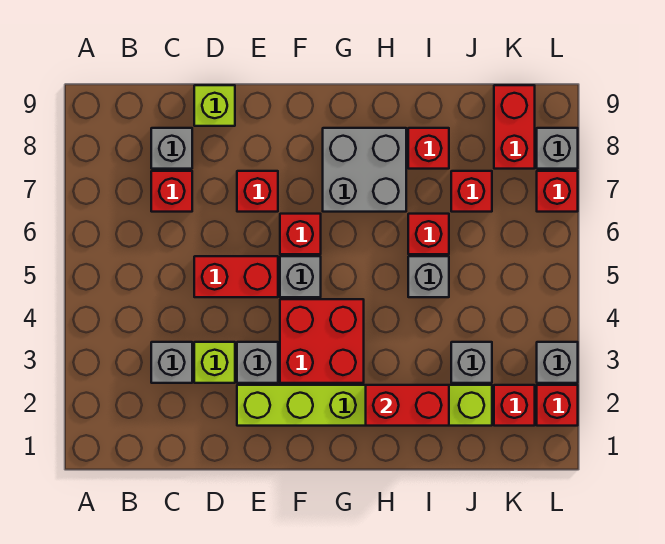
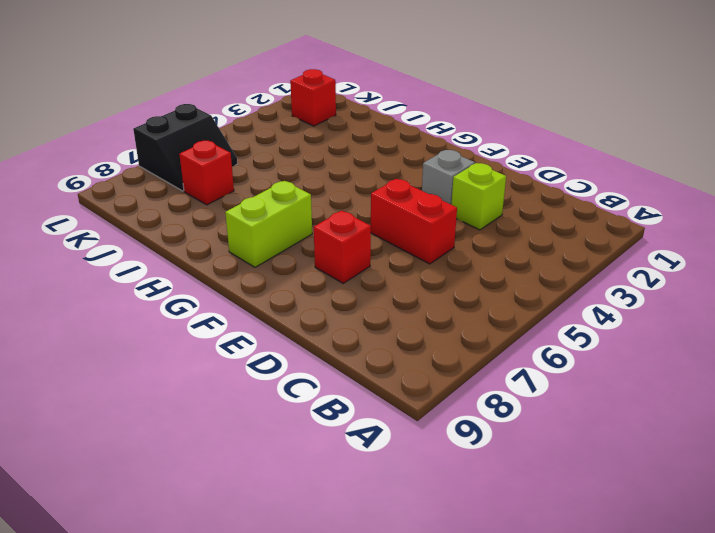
lime brick G7:G8 level 1 -> grey brick G7:H8 level 1
black slope K6:L7 level 1 top L -> red brick L7 level 1
none -> grey brick C3 level 1
none -> red brick C7 level 1
none -> grey brick C8 level 1

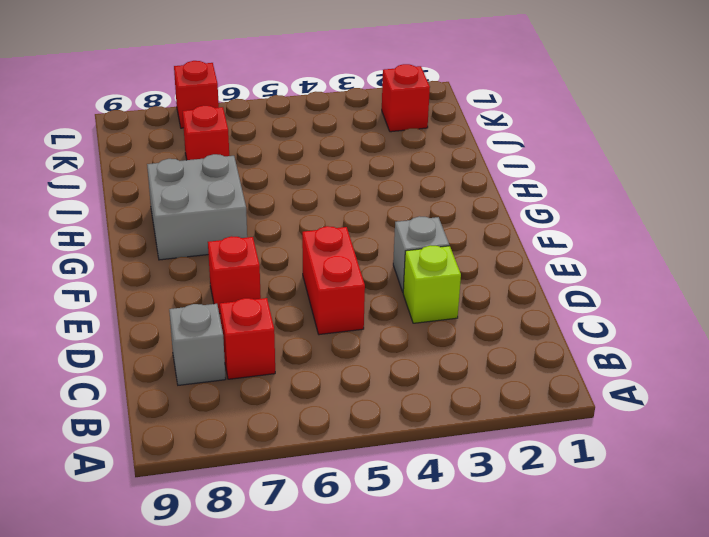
none -> grey brick C3 level 1
none -> lime brick D9 level 1
none -> lime brick E2:J2 level 1

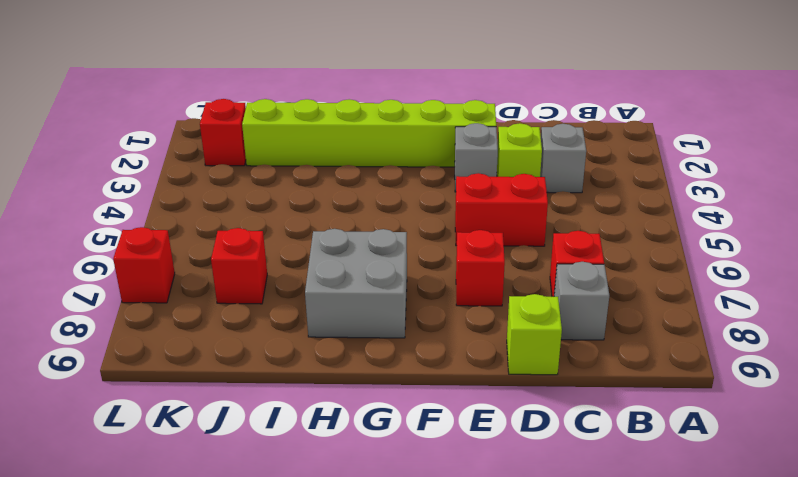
none -> red brick F3:G4 level 1
none -> grey brick F5 level 1
none -> red brick F6 level 1

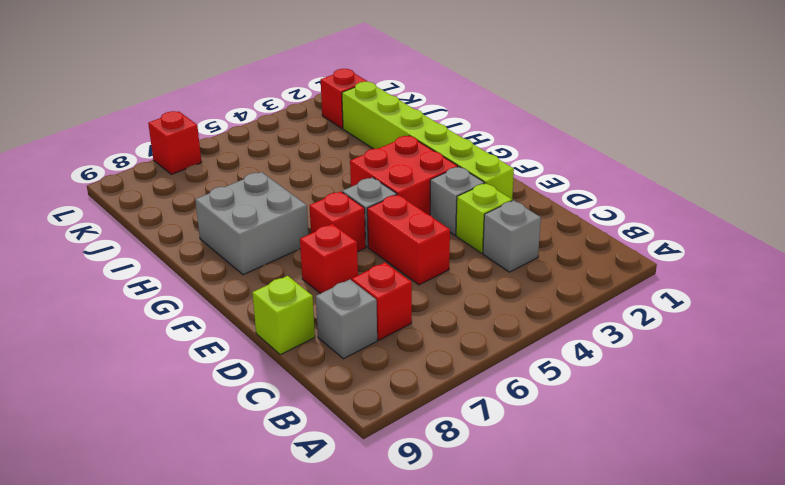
none -> grey brick I5 level 1
none -> red brick I6 level 1
none -> red brick I8 level 1

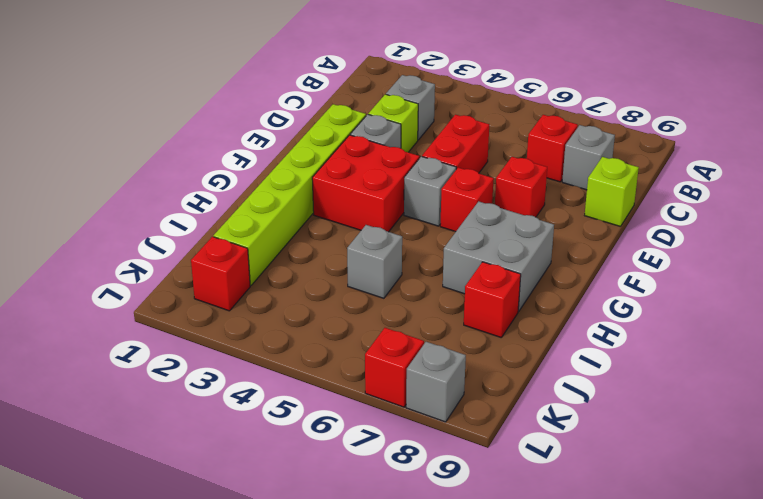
none -> red brick I6 level 1
none -> grey brick J3 level 1
none -> red brick J7 level 1

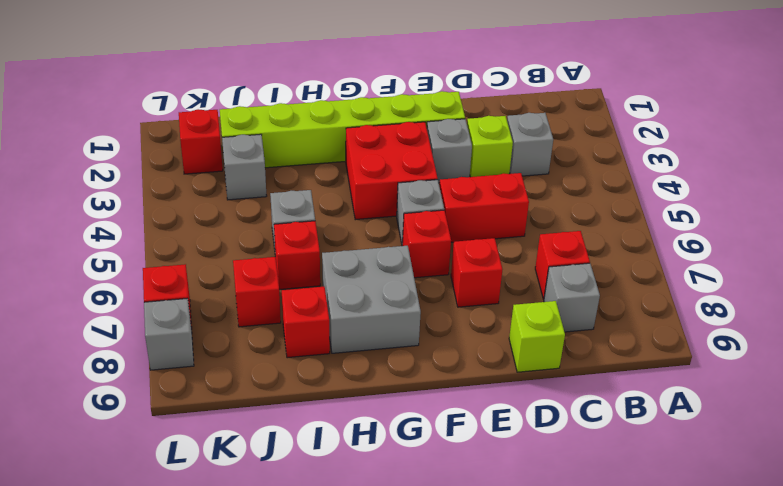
none -> red brick K8:K9 level 1
none -> red brick L2 level 1
none -> grey brick L3 level 1

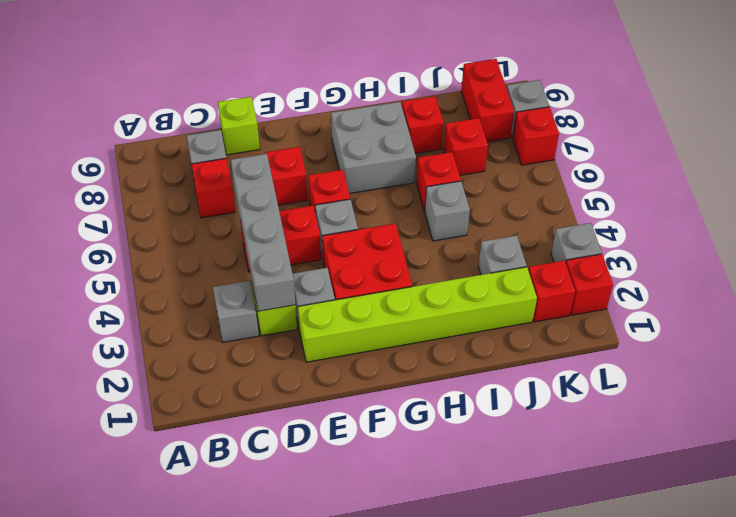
grey brick D3:D6 level 2 -> none
none -> red brick H2:I2 level 2

